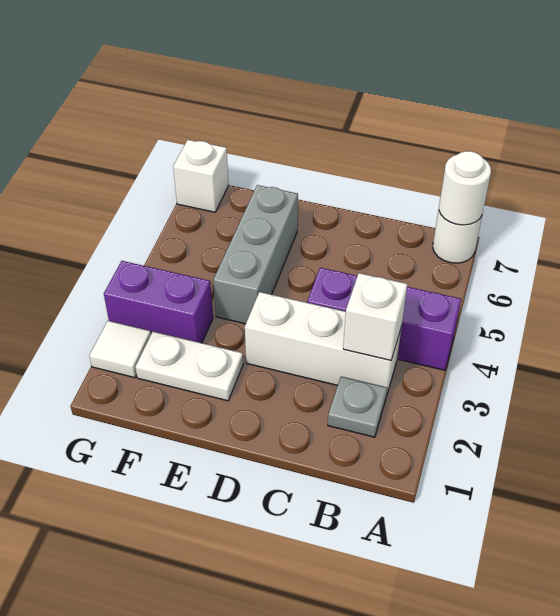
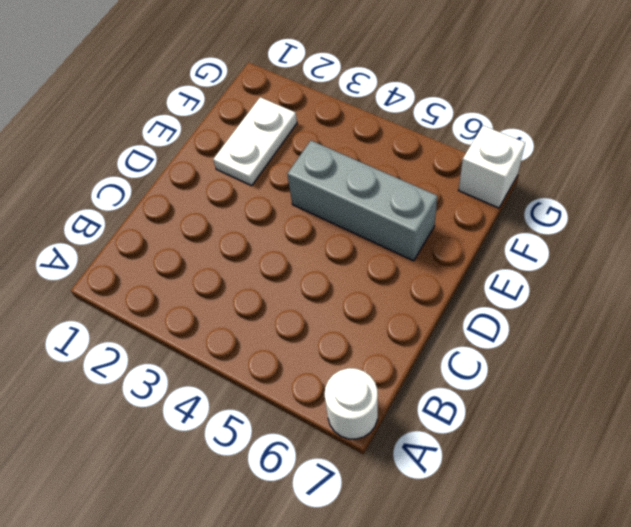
none -> purple brick A4:C4 level 1
none -> grey plate B2 level 1

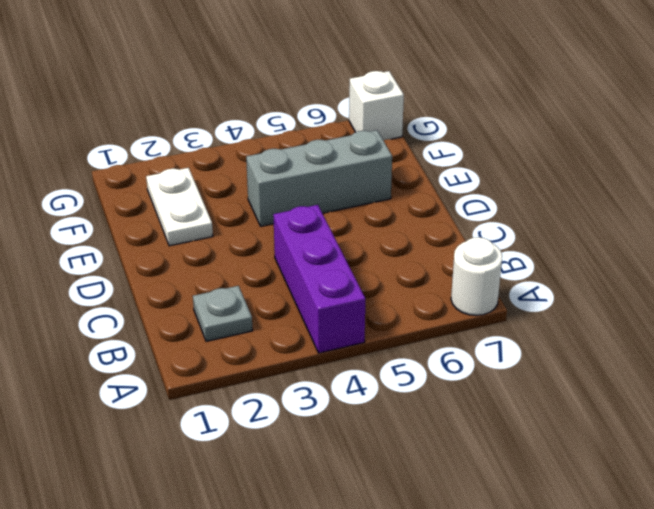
none -> white brick B3:D3 level 1
none -> purple brick F3:G3 level 1

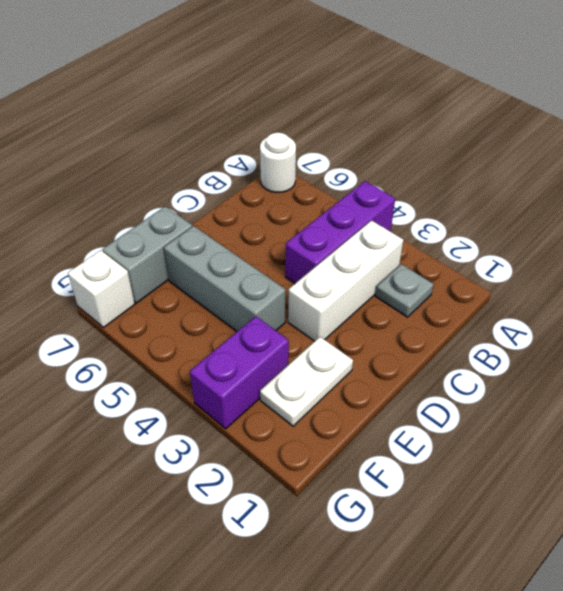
grey brick E7:F7 level 1 -> none
none -> white tile G2 level 1
none -> white round brick A7 level 2

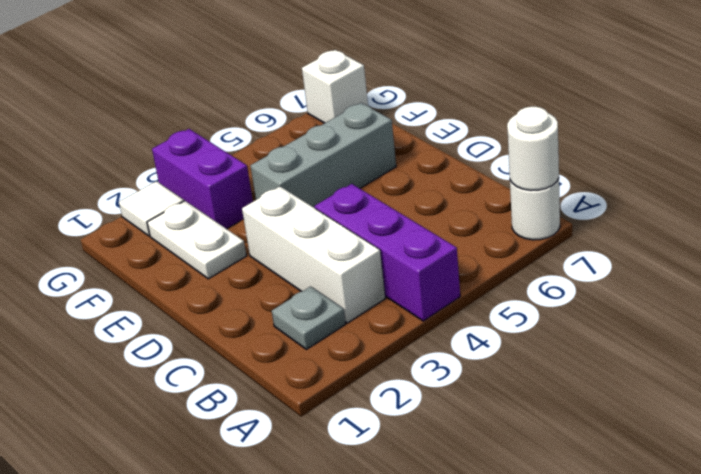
none -> white brick B3 level 2

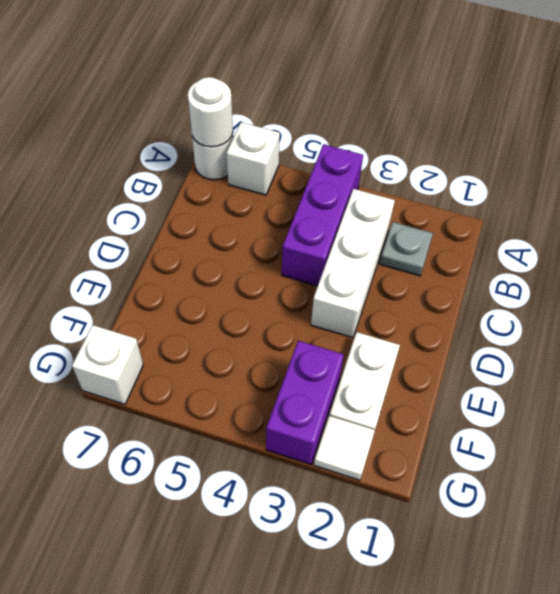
white brick A6 level 1 -> white brick B3 level 2
none -> grey brick E4:E6 level 1

